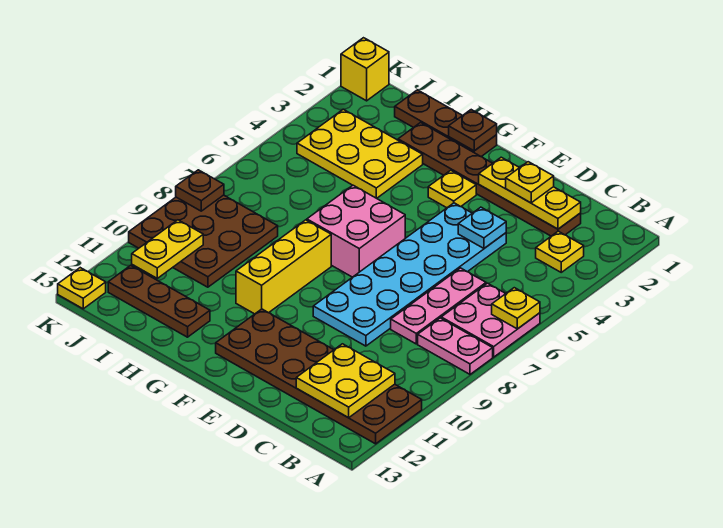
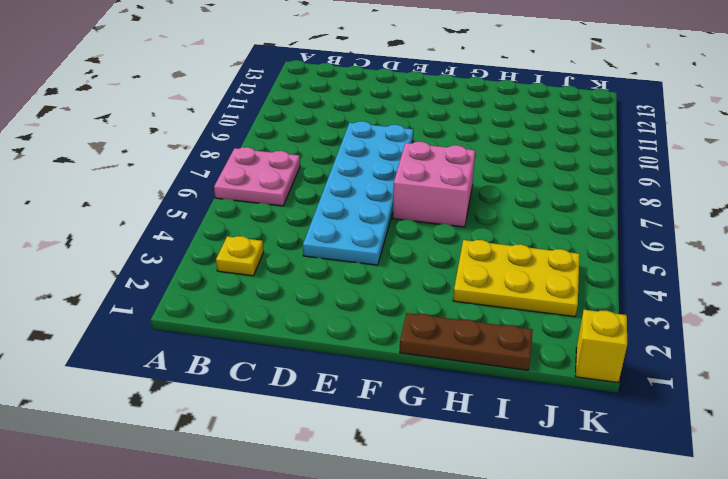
none -> pink plate A8:B8 level 1
none -> brown plate A11:F12 level 1
none -> brown plate C2:H2 level 1

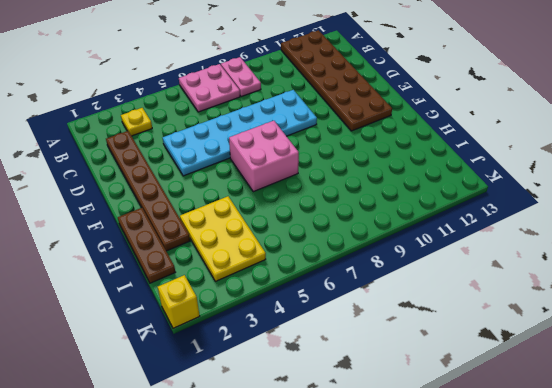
none -> pink plate C6:C8 level 1
none -> yellow plate F3 level 1
none -> yellow brick G8:G10 level 1

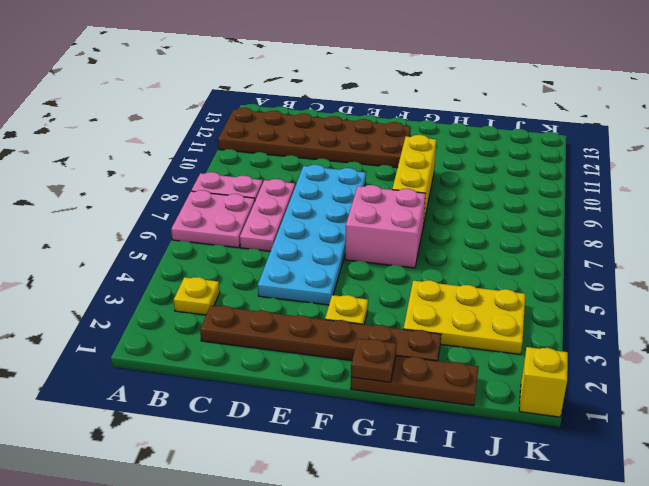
none -> brown plate H12:J12 level 1
none -> brown plate I8:K10 level 1
none -> yellow plate K13 level 1

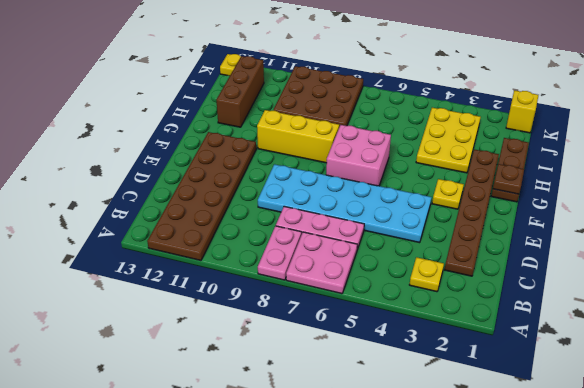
brown brick H12:J12 level 1 -> brown plate H12:J12 level 1
none -> yellow plate A6 level 2
none -> yellow plate B11:C12 level 2
none -> yellow plate C2:E2 level 2

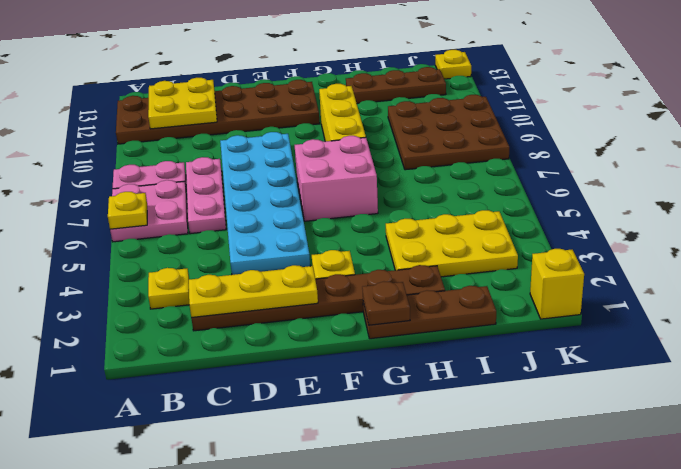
none -> cyan plate D4 level 2
none -> yellow plate J10:J11 level 2
none -> brown plate K8 level 2

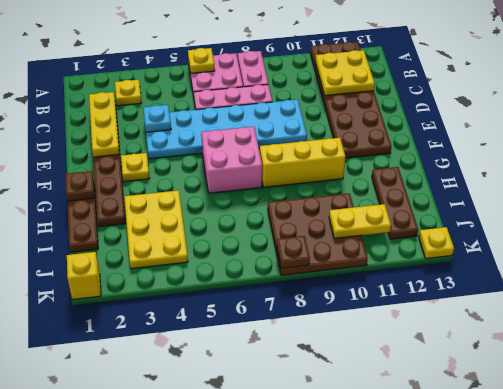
none -> yellow plate D2 level 3

